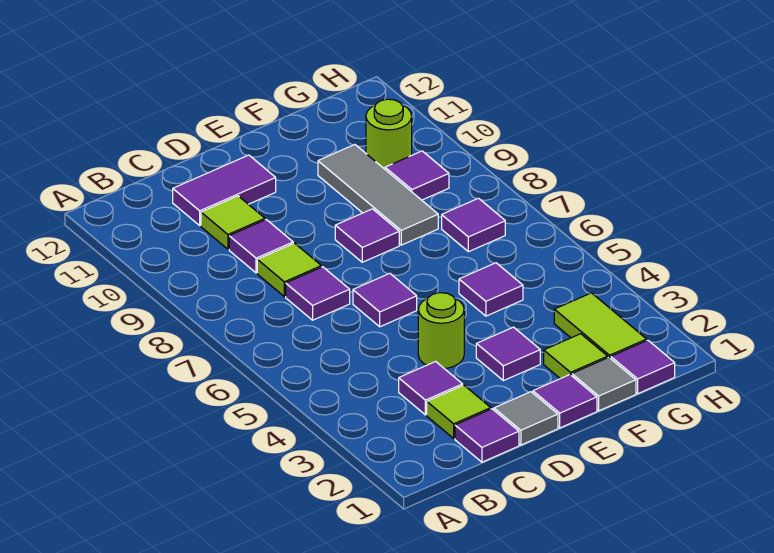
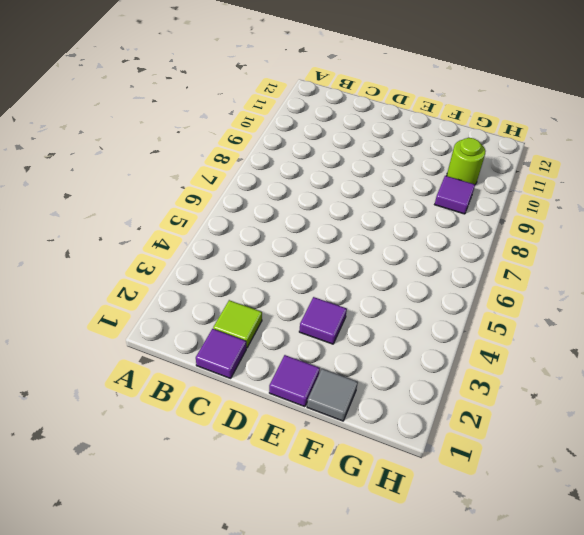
none -> purple tile C3 level 1
none -> purple tile C7 level 1
none -> lime tile C8 level 1

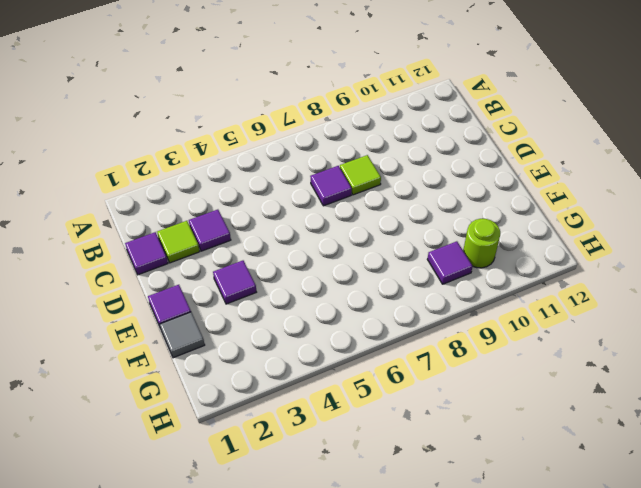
none -> purple tile C9 level 1
none -> lime tile C10 level 1
none -> purple tile C11:D11 level 1

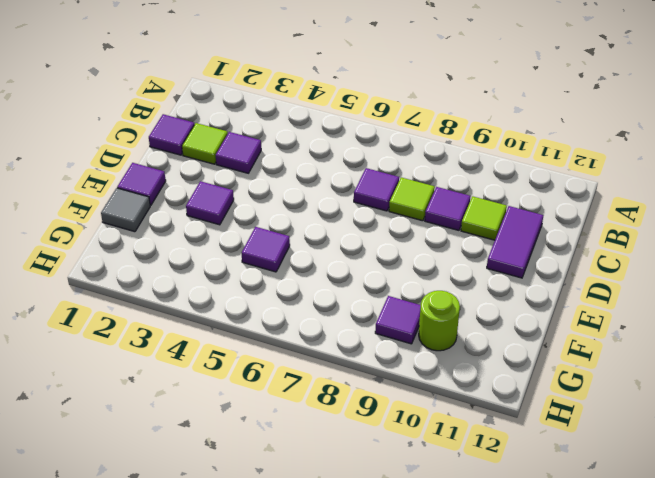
none -> grey tile D1 level 1
none -> lime round brick D4 level 1
none -> purple tile D6 level 1

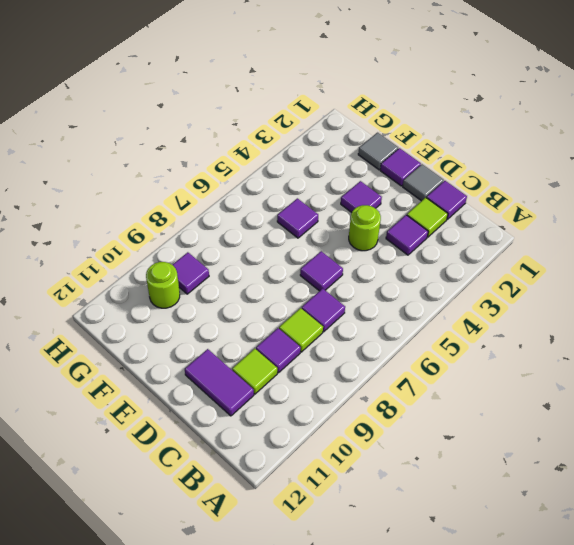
none -> purple tile E8 level 1
none -> lime tile F2 level 1
none -> grey tile F8:F10 level 1

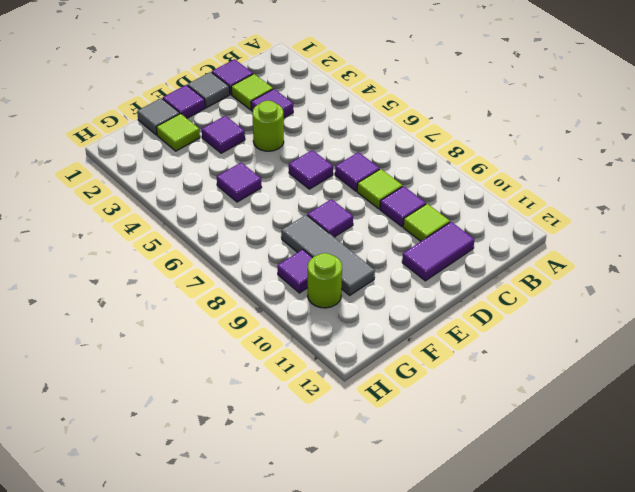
none -> purple tile G1 level 1
none -> lime tile G2:G3 level 1
none -> purple tile G7 level 1

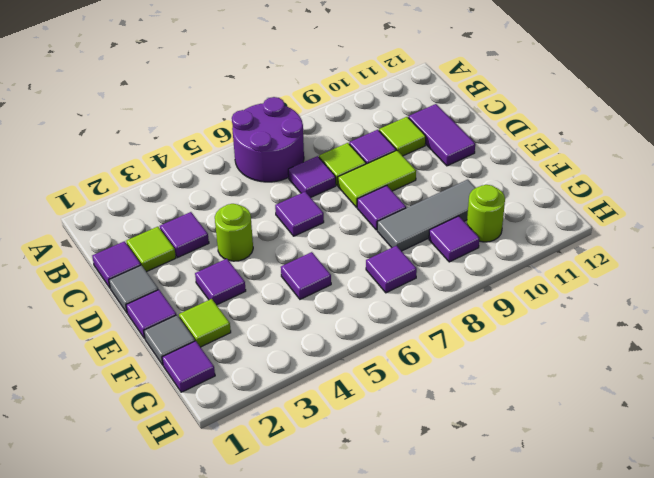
purple round brick A6:B7 level 1 -> none
lime tile D8:D9 level 1 -> lime tile G2:G3 level 1

